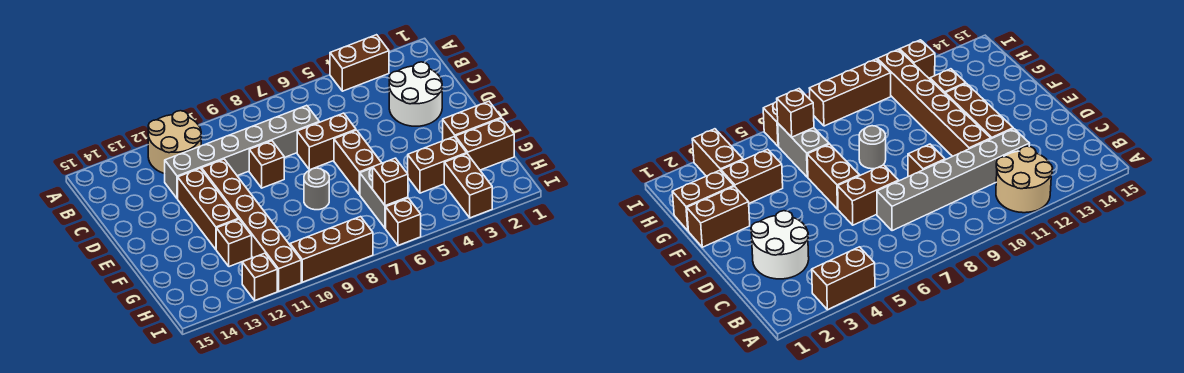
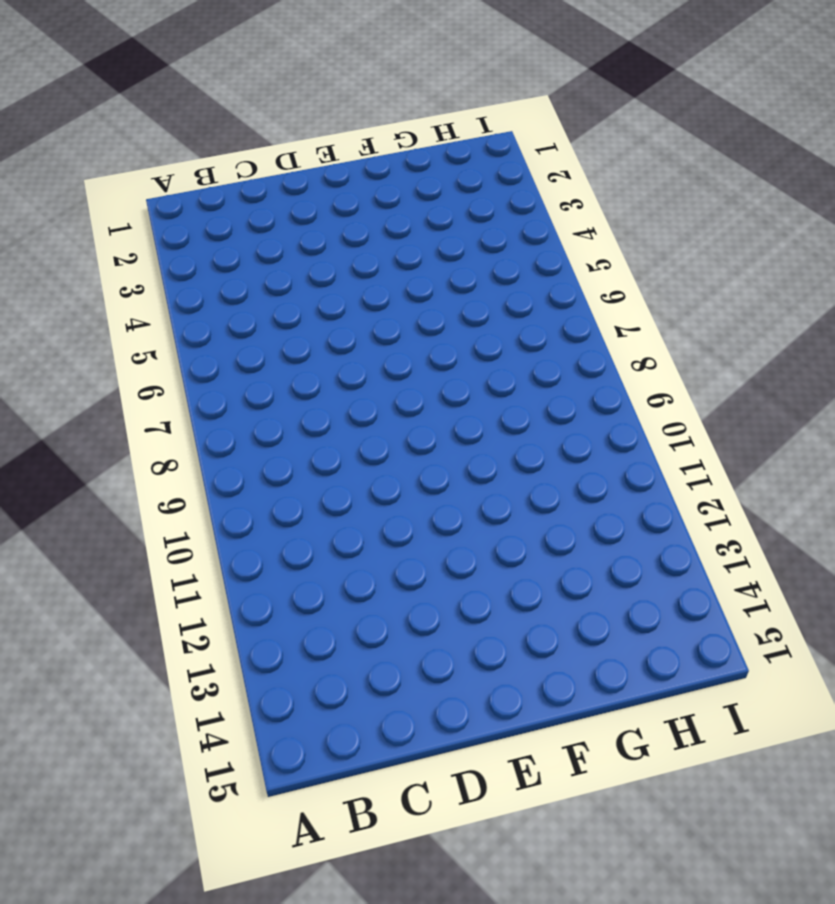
none -> brown brick A3:A4 level 1
none -> tan round brick A11:B12 level 1
none -> white round brick C2:D3 level 1

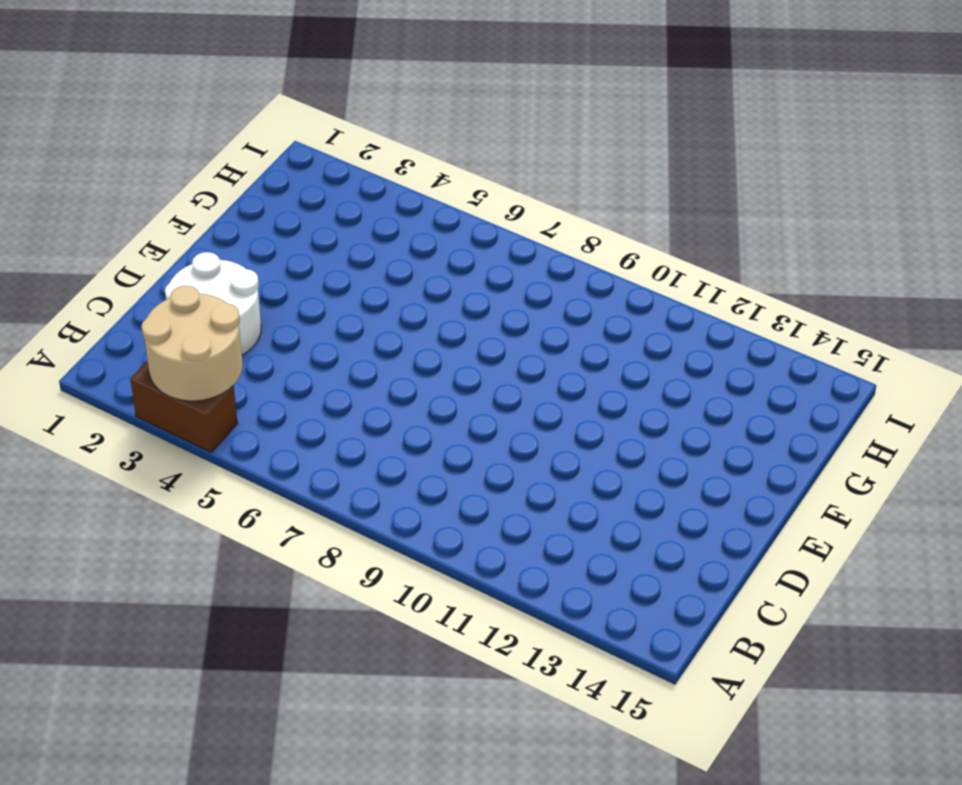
tan round brick A3:B4 level 2 -> tan round brick A11:B12 level 1
none -> grey brick C7:C12 level 1
none -> brown brick D6:D7 level 1
none -> brown brick D9 level 1

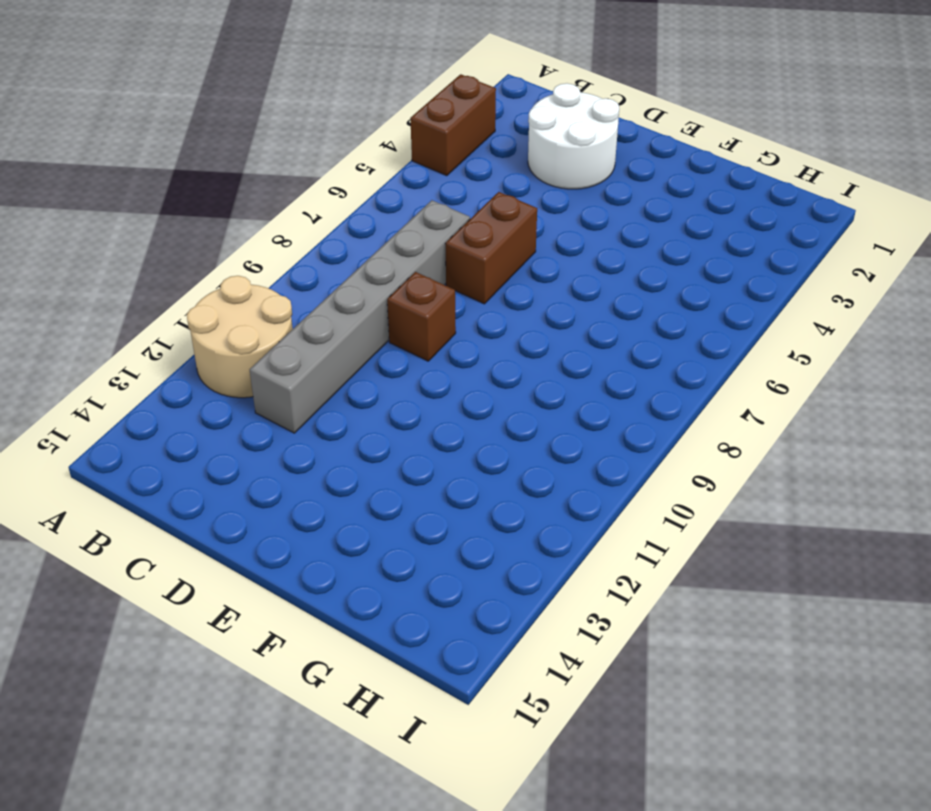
none -> brown brick D11:I11 level 1
none -> brown brick D12:F12 level 1
none -> brown brick E6:F6 level 1

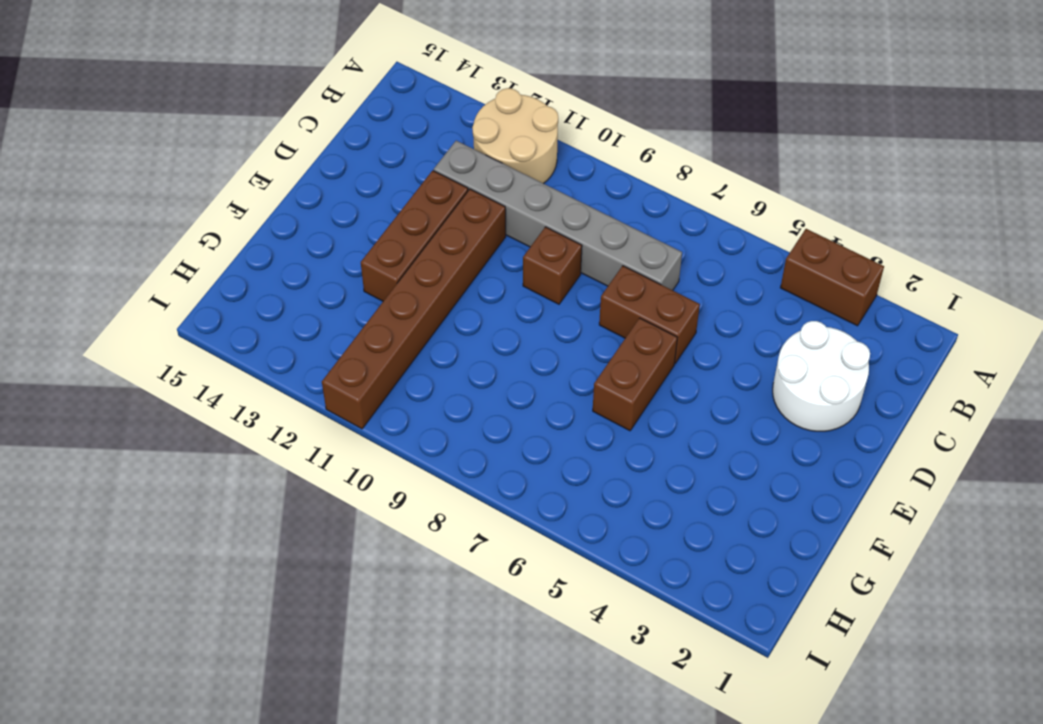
none -> brown brick F1:F2 level 1
none -> grey round brick F8 level 1
none -> brown brick G1:G2 level 1

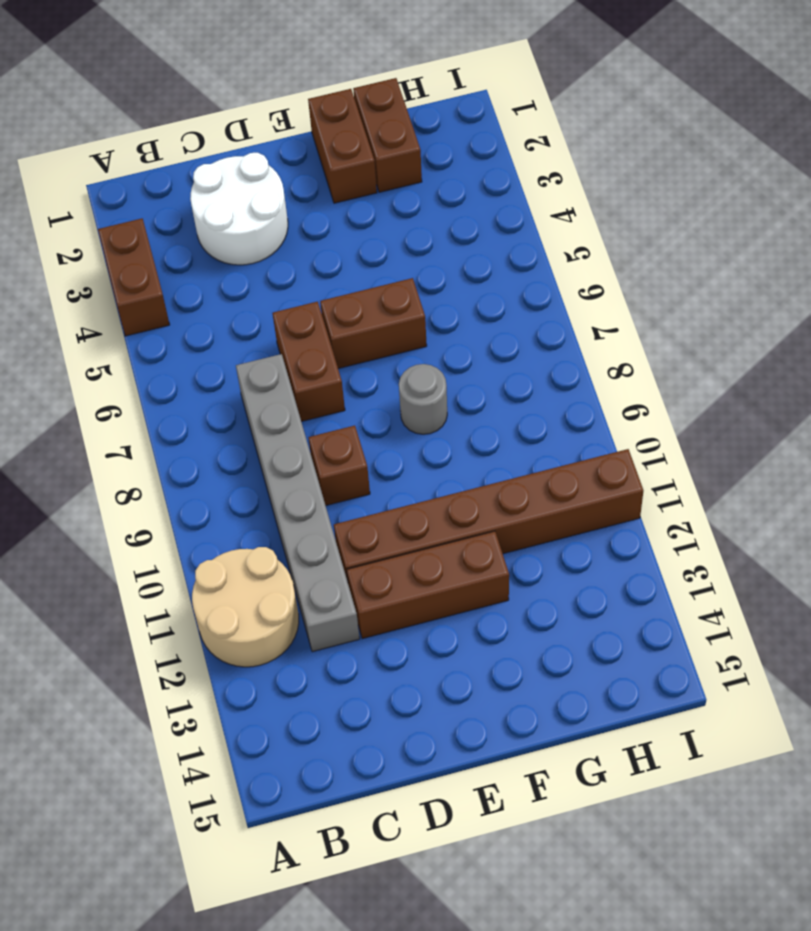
none -> brown brick G3:G4 level 1
none -> grey brick G6:H6 level 1
none -> brown brick G12 level 1

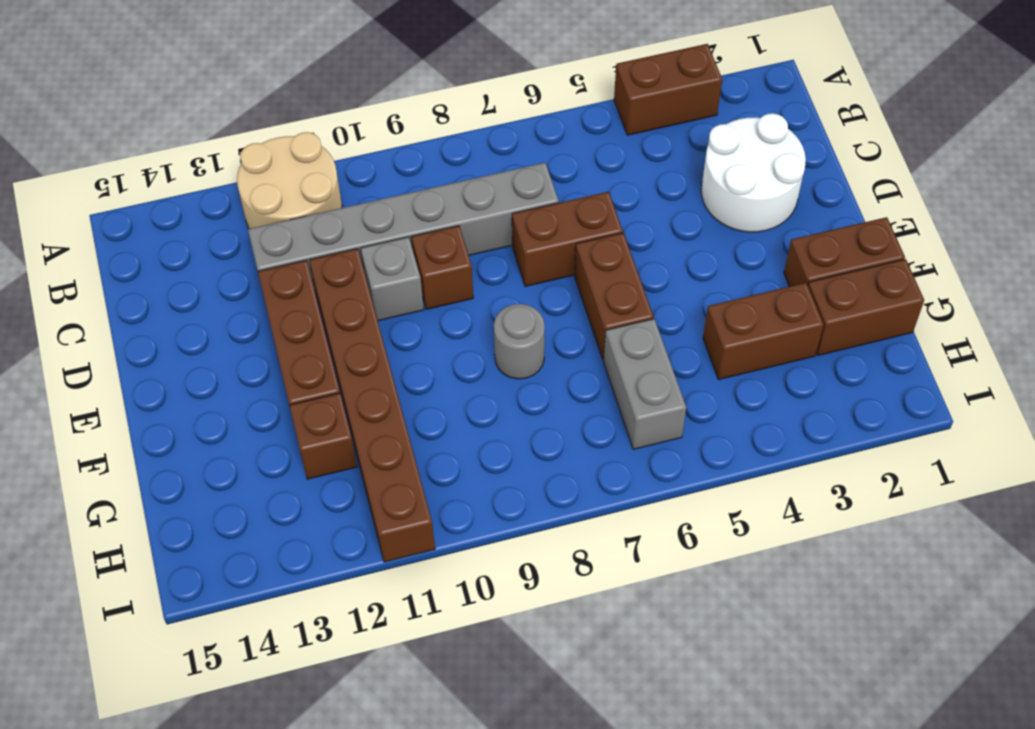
grey brick D10 level 1 -> none
none -> brown brick H3:I3 level 1
none -> brown brick I6 level 1
none -> brown brick I8:I10 level 1

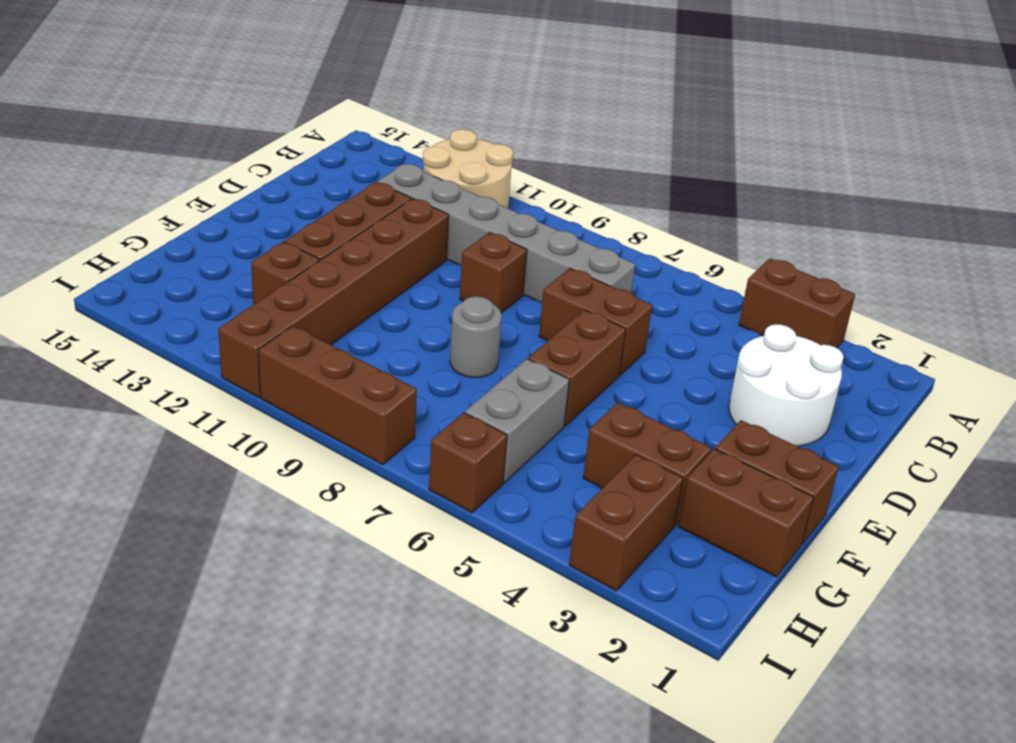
none -> brown brick I12 level 1
none -> brown brick H6 level 2

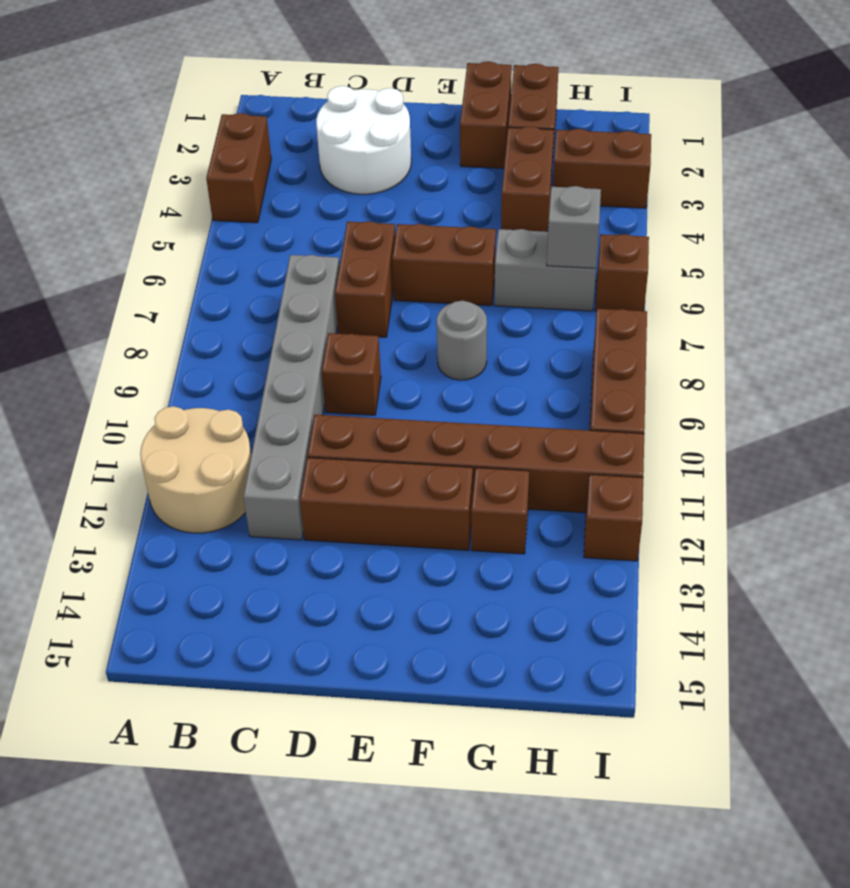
grey brick H6 level 2 -> brown brick H6 level 2

